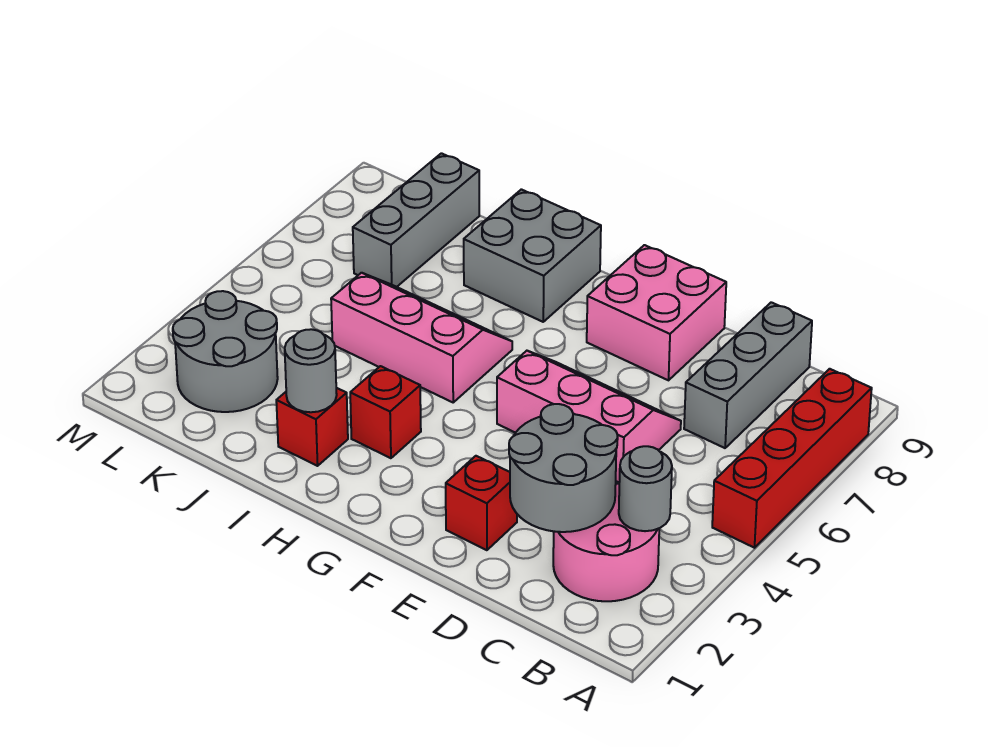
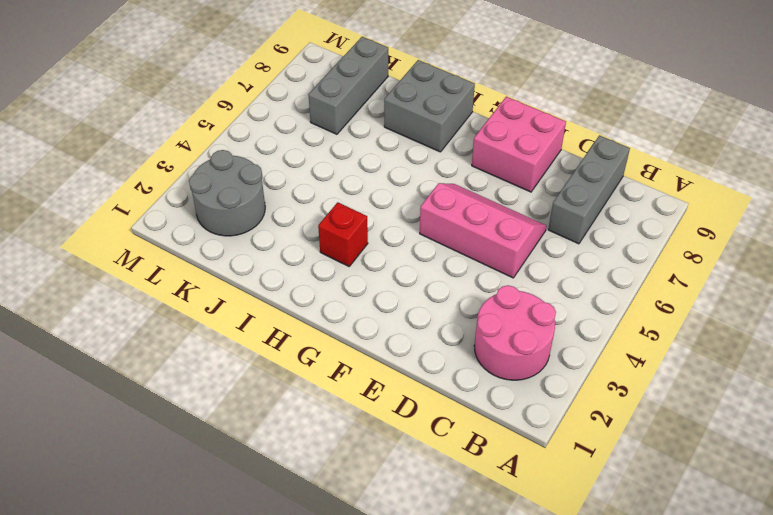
none -> red brick A5:A8 level 1
none -> red brick E2 level 1
none -> pink slope H5:J6 level 1 top 5

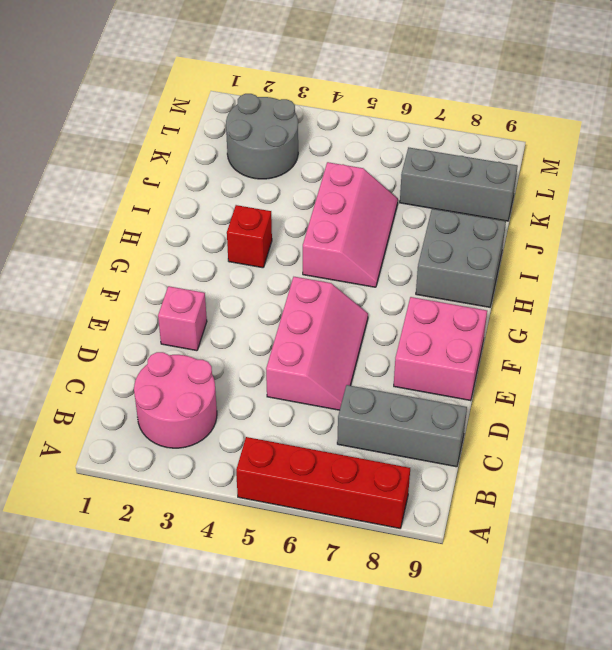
pink brick E2 level 1 -> red brick E2 level 1
none -> red brick I2 level 1
none -> grey round brick B3 level 2
none -> grey round brick C2:D3 level 2

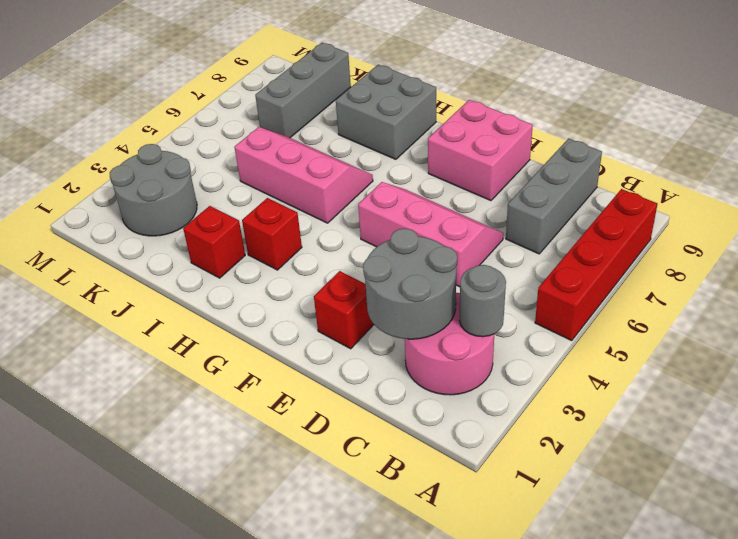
none -> grey round brick I2 level 2

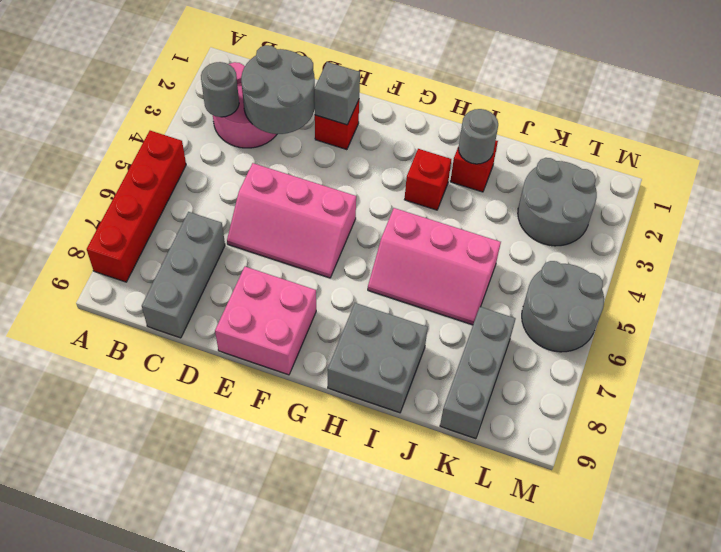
grey brick E2 level 2 -> none
grey round brick L5:M6 level 1 -> none

